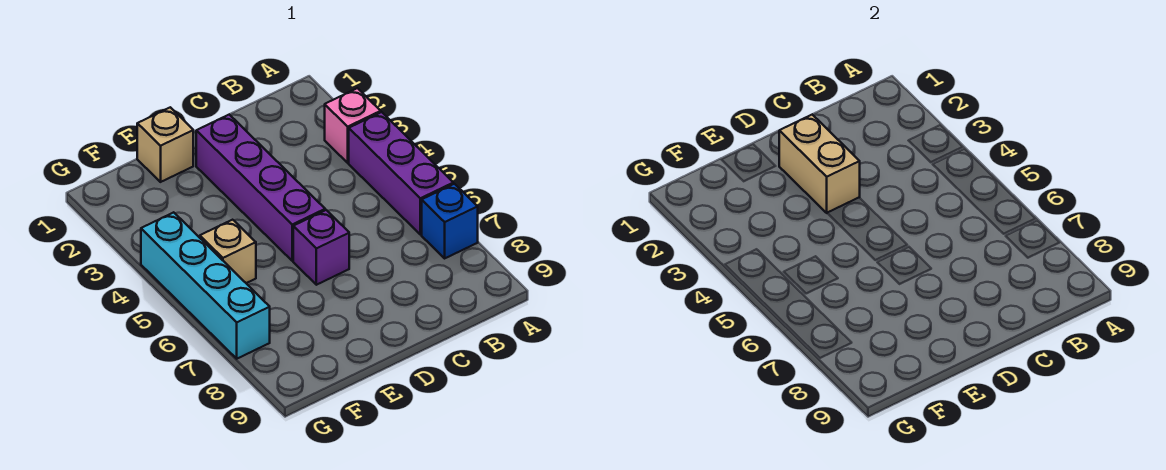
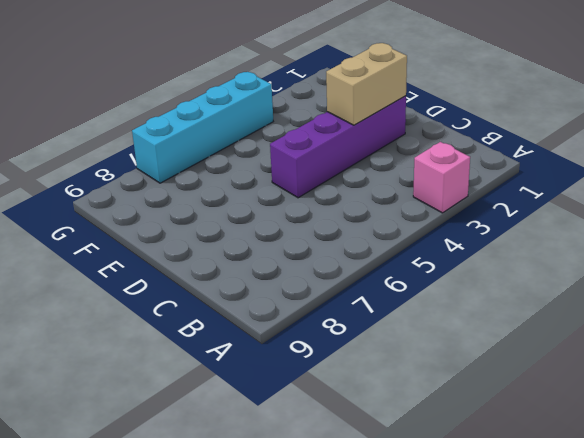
none -> purple brick A4:A6 level 1
none -> blue brick A7 level 1

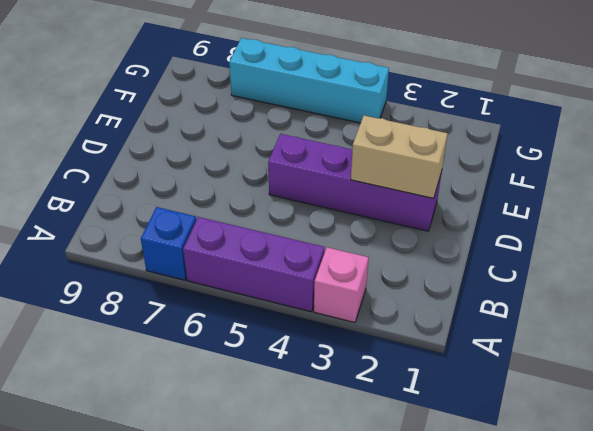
none -> purple brick D6 level 1
none -> tan brick E1 level 1

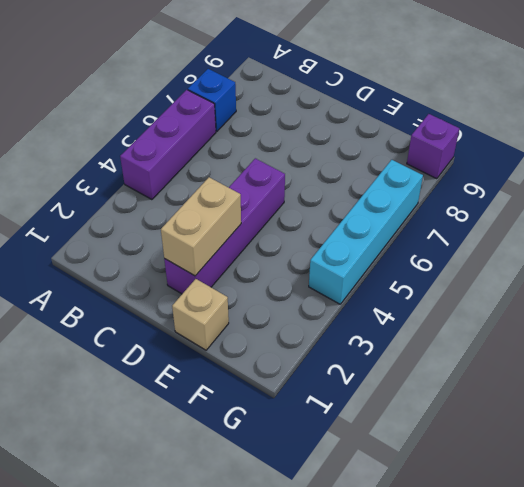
purple brick G9 level 1 -> purple brick D6 level 1
none -> pink brick A3 level 1
none -> tan brick F5 level 1

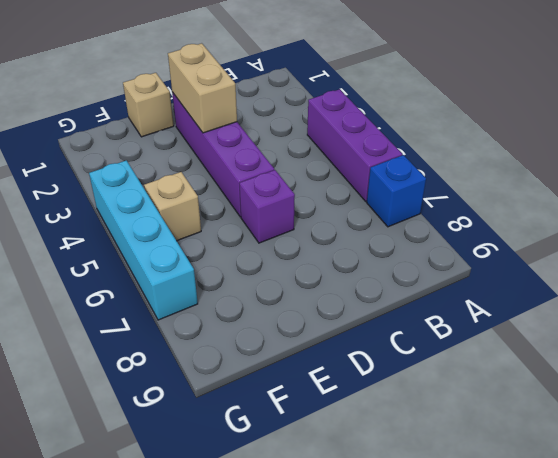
none -> pink brick A3 level 1

